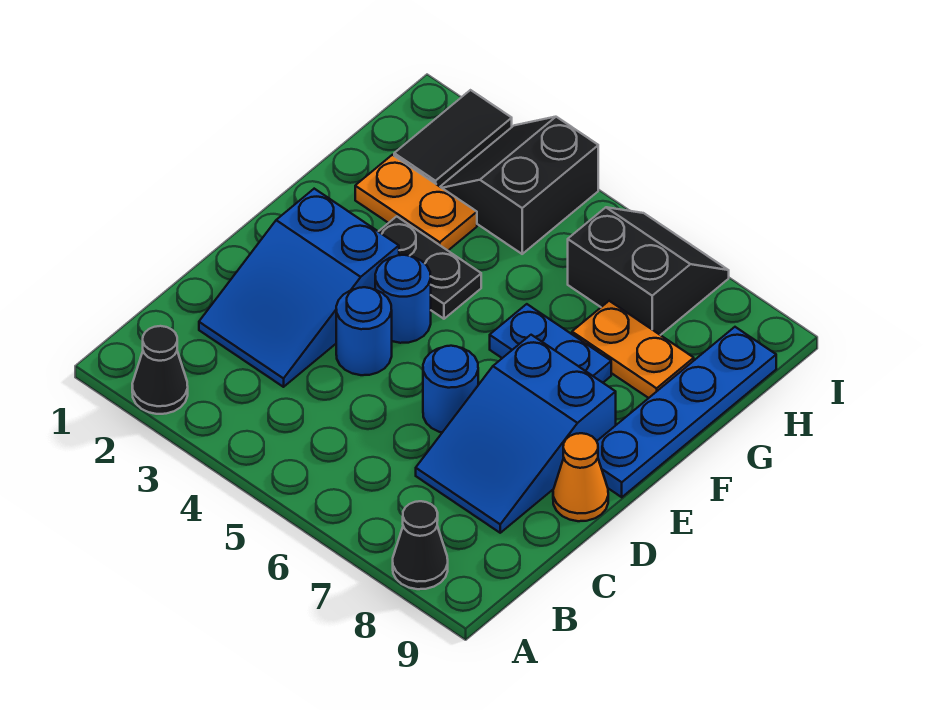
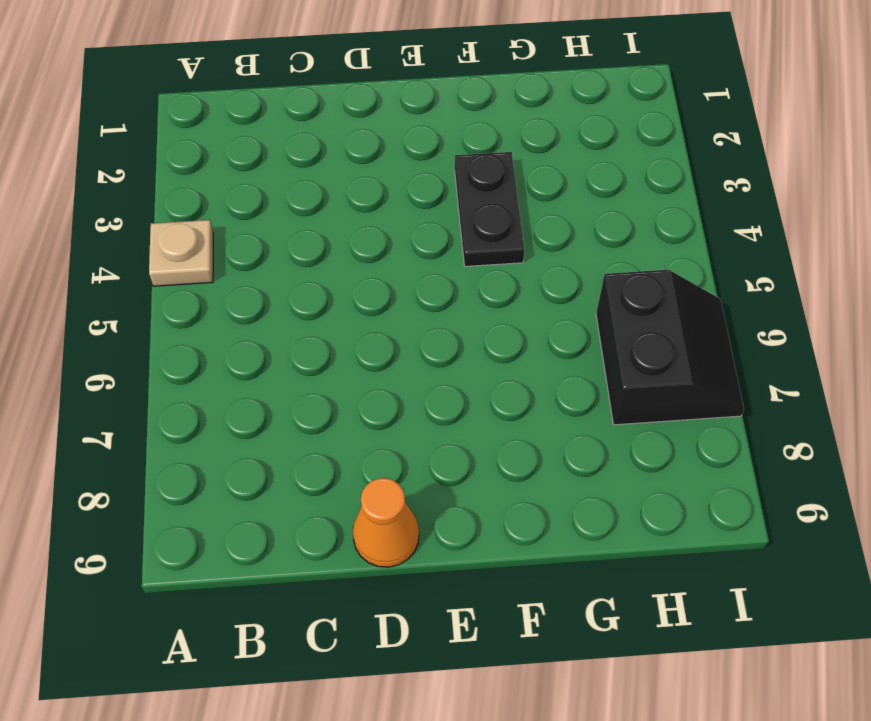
tan plate A4 level 1 -> none
none -> black cone A2 level 1
none -> black cone A8 level 1
none -> blue slope C2:E3 level 1 top E

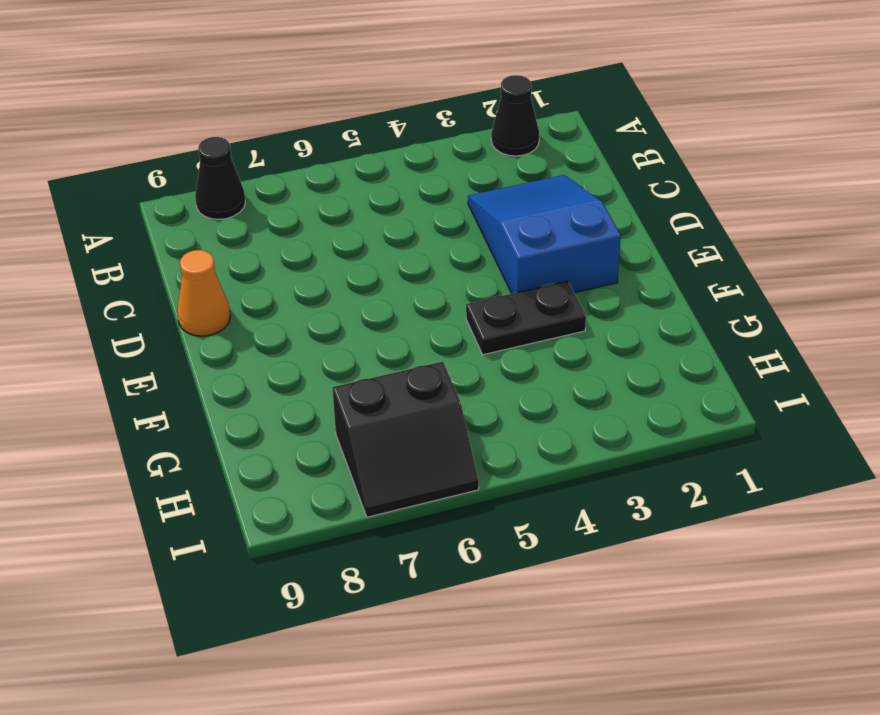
none -> blue slope C7:E8 level 1 top E
none -> blue round brick D4 level 1
none -> blue round brick D6 level 1

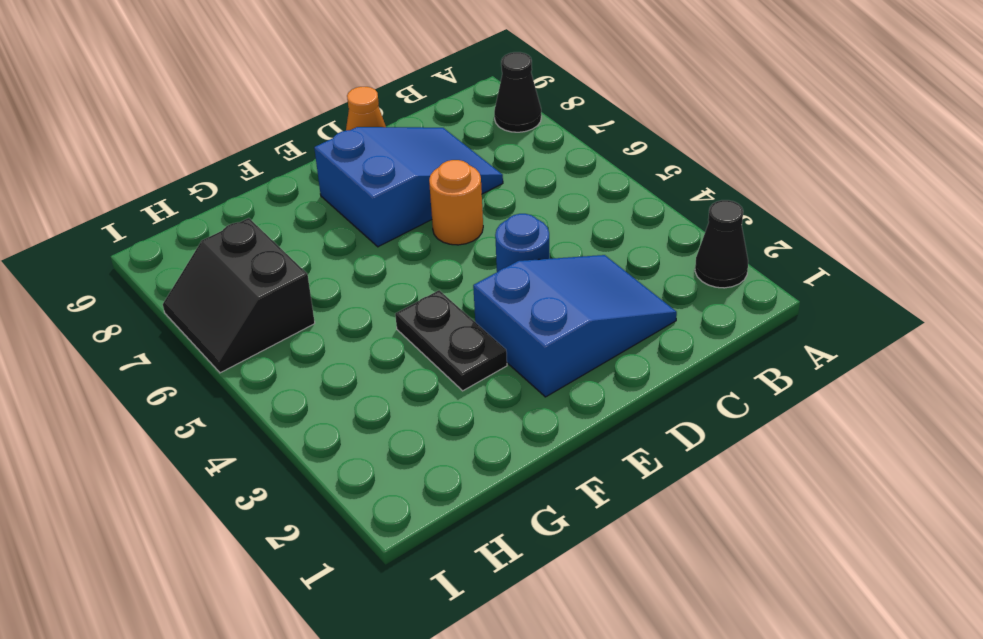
orange round brick D6 level 1 -> blue round brick D6 level 1
none -> blue round brick E4 level 1
none -> blue plate E9:H9 level 1
none -> blue plate F6:F7 level 1

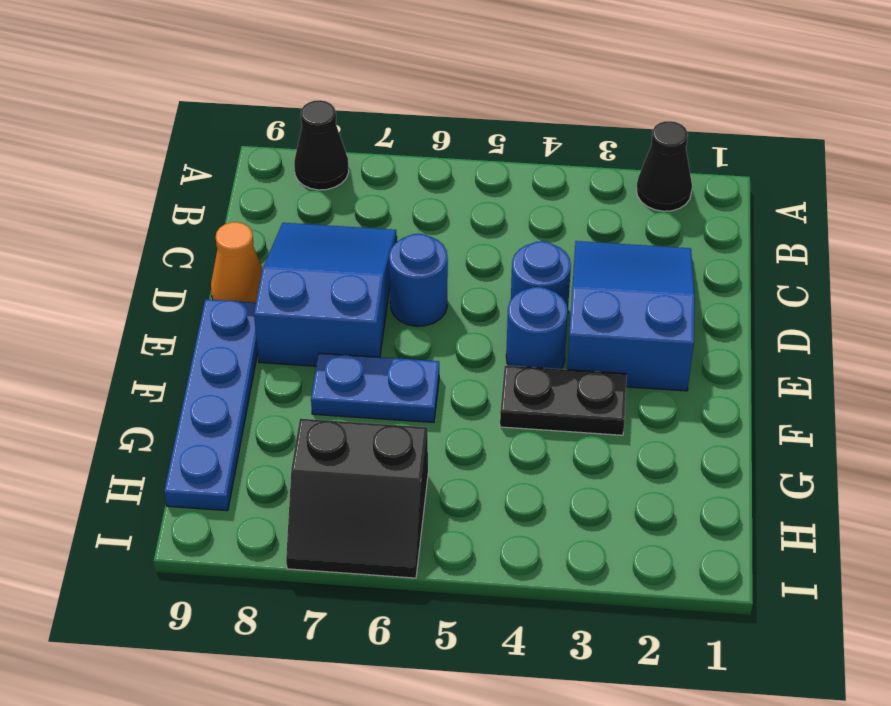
none -> orange plate G2:G3 level 1
none -> orange plate G7:G8 level 1
none -> black tile H2:I2 level 1

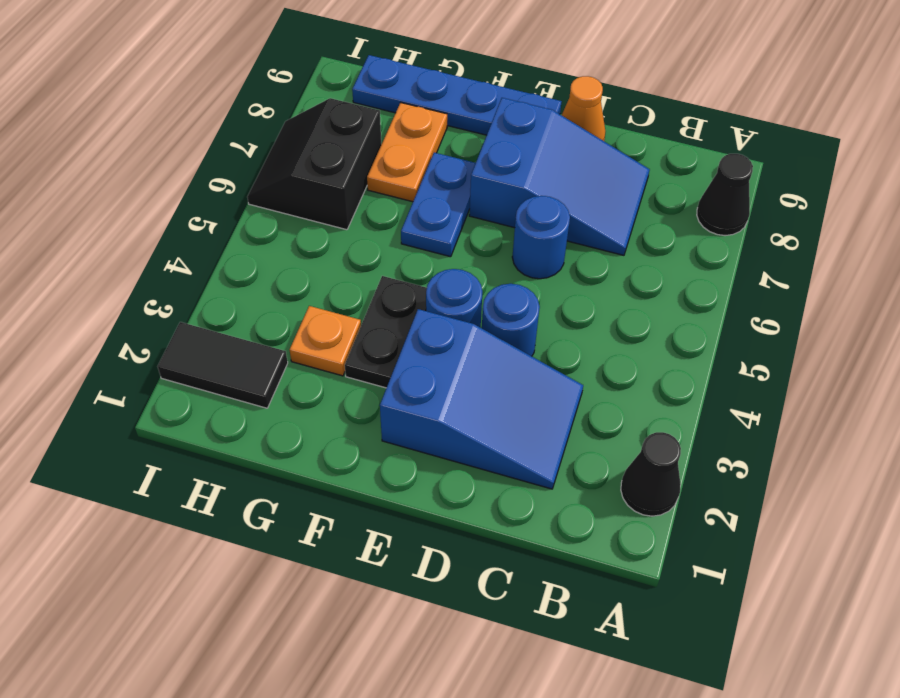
orange plate G3 level 1 -> orange plate G2:G3 level 1
none -> black slope H3:I4 level 1 top 4

